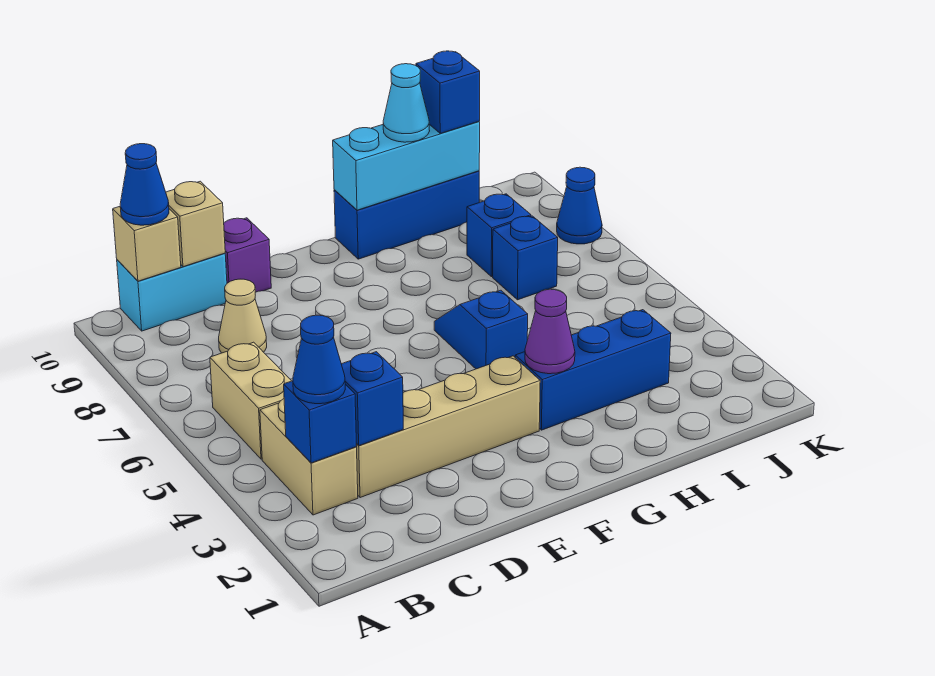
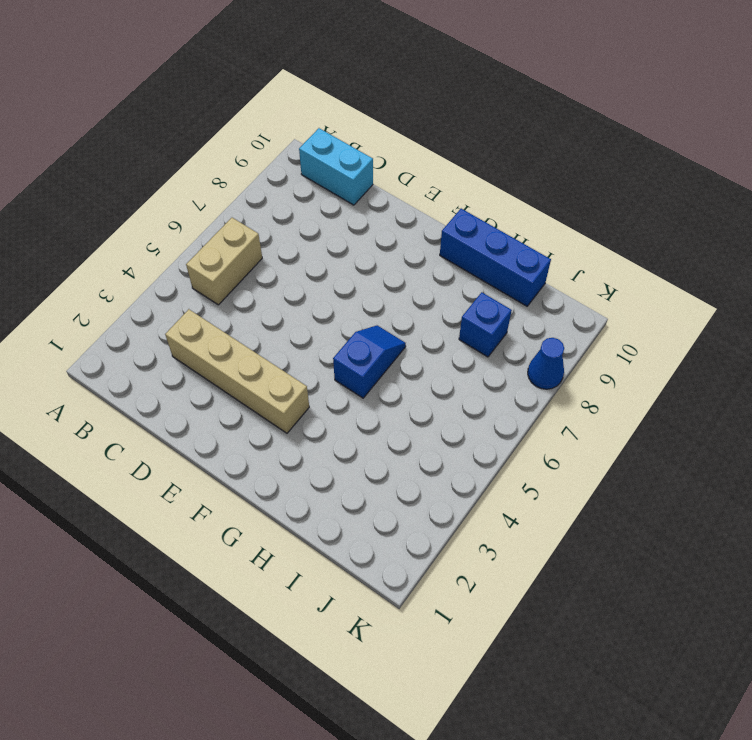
none -> tan brick B3:B4 level 1
none -> tan cone C8 level 1
none -> purple brick D10 level 1

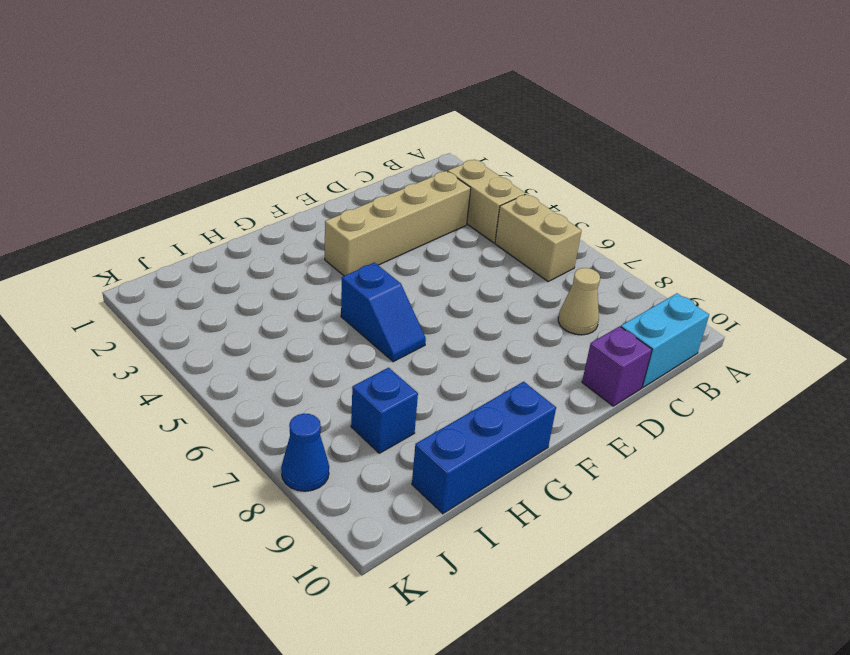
none -> blue brick G3:I3 level 1
none -> blue brick I7 level 1
none -> blue brick B3 level 2

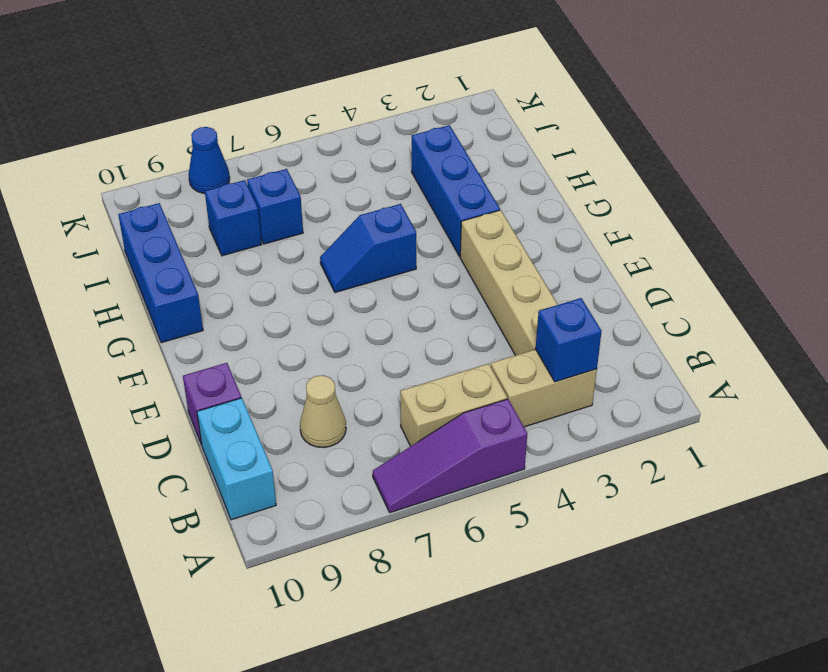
purple slope A5:A7 level 1 top 5 -> none
none -> tan brick B10 level 2
none -> blue brick C3 level 2
none -> tan brick C10 level 2

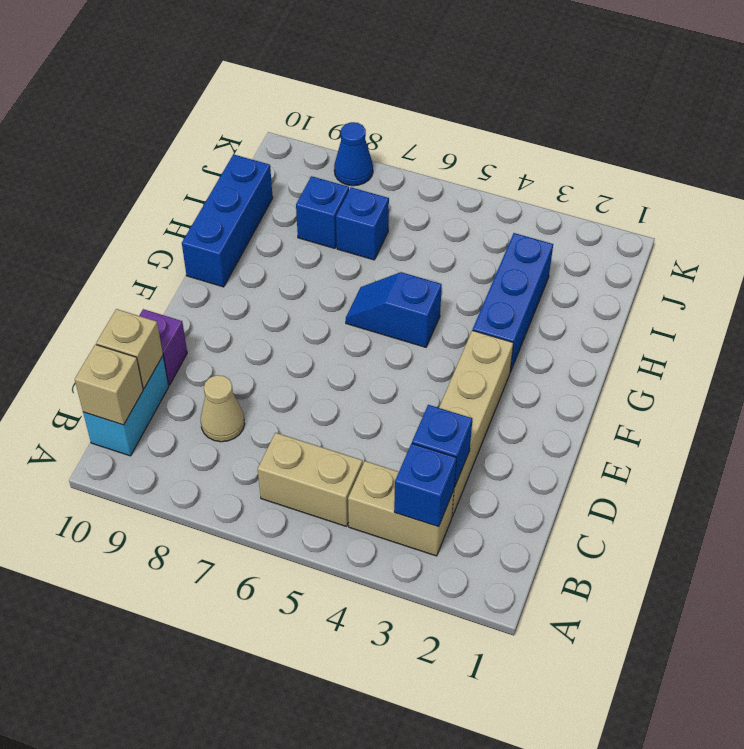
none -> purple cone G3 level 2
none -> cyan brick G10:I10 level 2
none -> blue cone B3 level 3

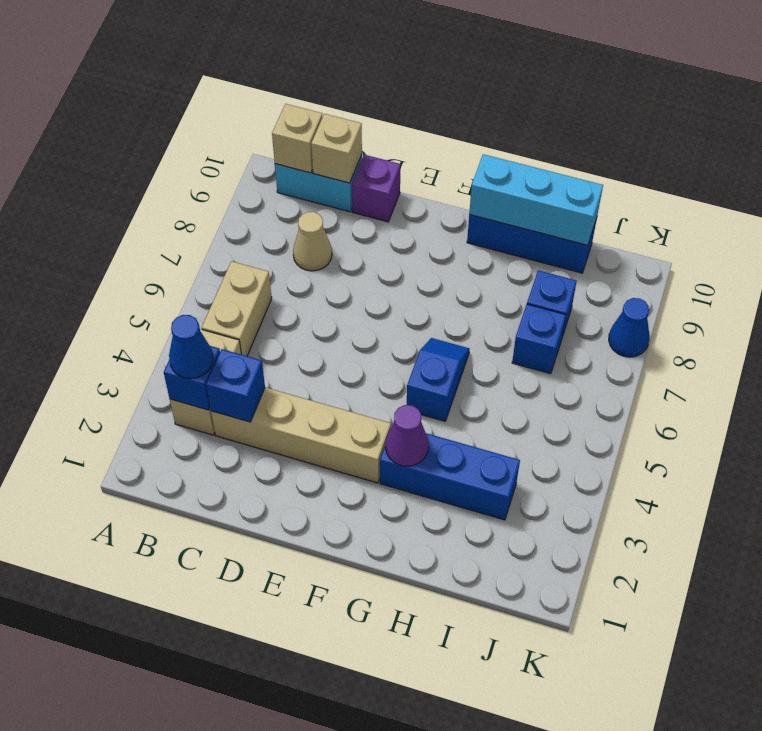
none -> blue cone B10 level 3
none -> cyan cone H10 level 3
none -> blue brick I10 level 3

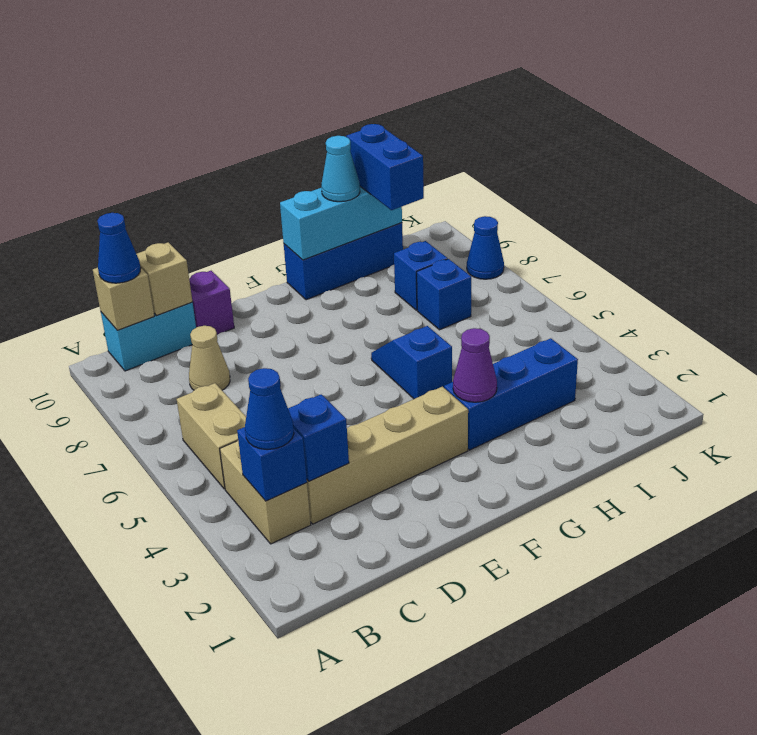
blue brick I9:I10 level 3 -> blue brick I10 level 3

